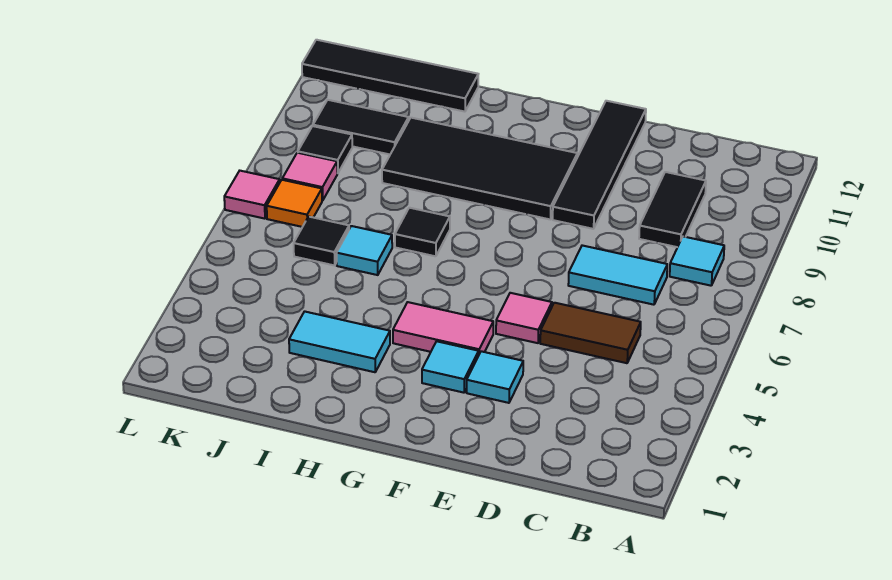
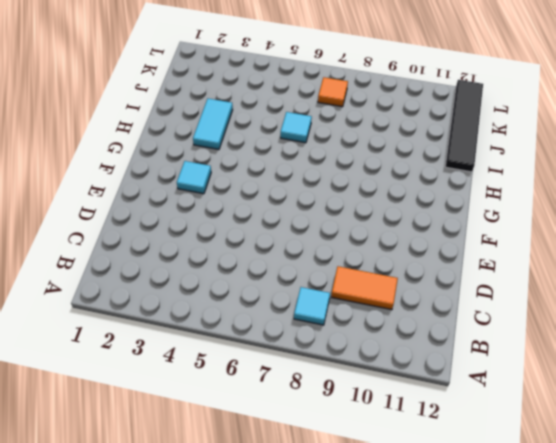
orange tile C9:C10 level 1 -> black tile C9:C10 level 1
none -> brown tile C5:D5 level 1
none -> cyan tile C7:D7 level 1
none -> cyan tile E3 level 1

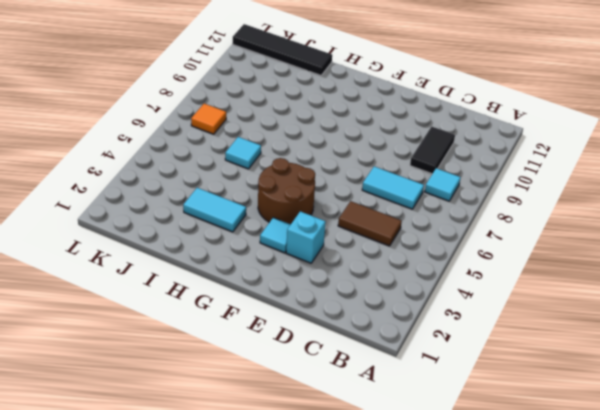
cyan brick E3 level 1 -> cyan tile E3 level 1
brown round brick F4:G5 level 1 -> pink tile F4:G4 level 1
none -> pink tile E5 level 1
none -> black tile E9:E12 level 1
none -> black tile F9:I10 level 1

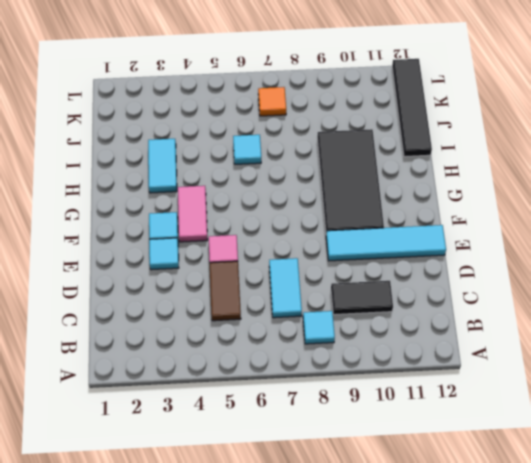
cyan tile E9:E12 level 1 -> black tile E9:E12 level 1
none -> black tile H7 level 1
none -> black tile J6 level 1
none -> black tile J10:K10 level 1

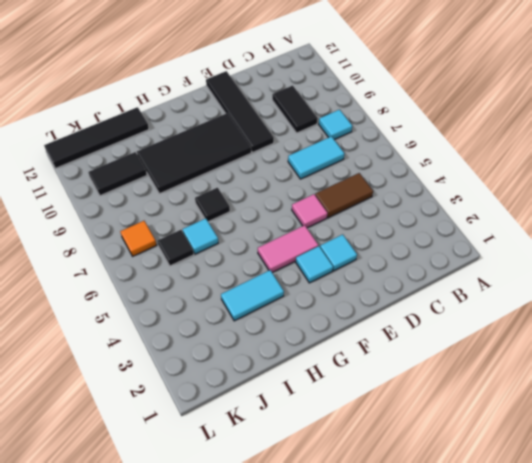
none -> pink tile K8 level 1
none -> black tile K9 level 1
none -> pink tile L7 level 1

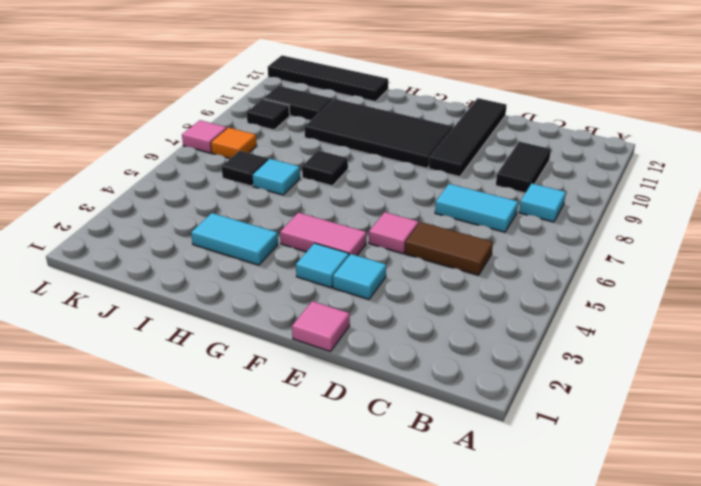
pink tile E1 level 1 -> pink tile K8 level 1

